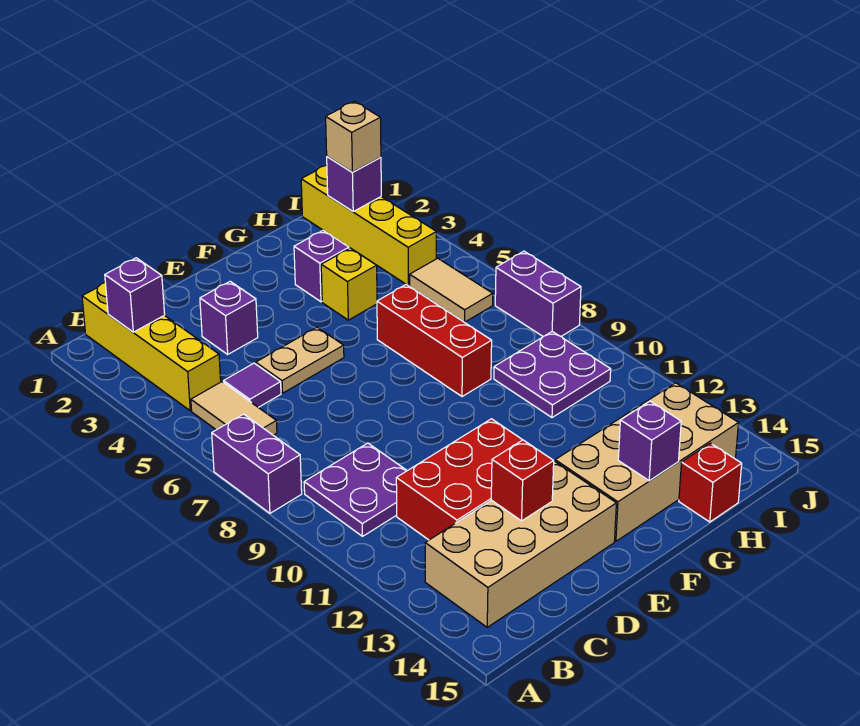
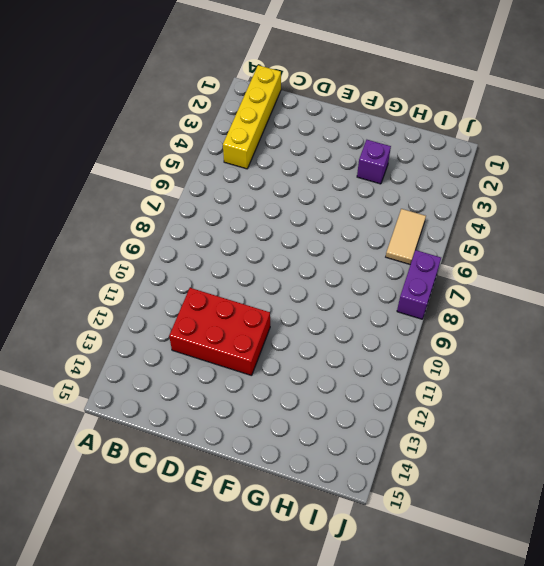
none -> purple brick A7:A8 level 1
none -> tan tile B5:B6 level 1
none -> purple plate B9:C10 level 1

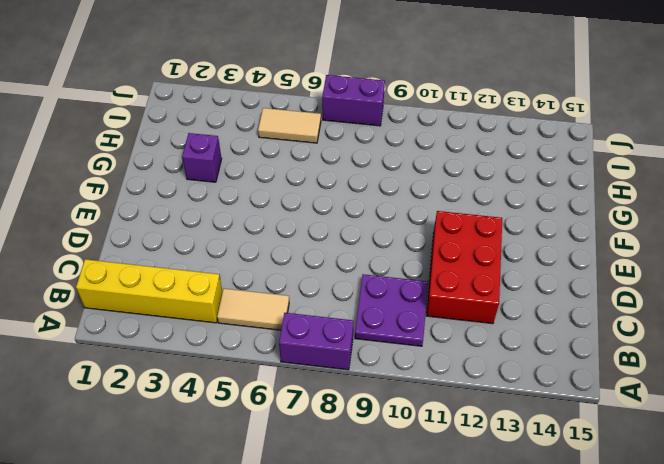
none -> tan brick B13:E14 level 1
none -> purple tile C5 level 1
none -> purple brick D3 level 1

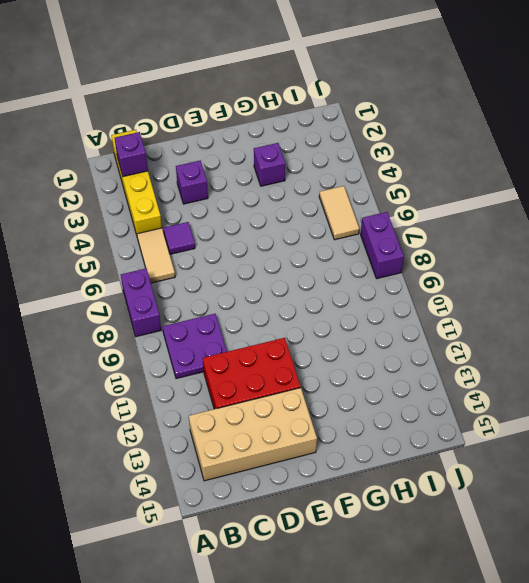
none -> tan plate D5:E5 level 1
none -> tan brick F13:I14 level 1
none -> yellow brick G4 level 1

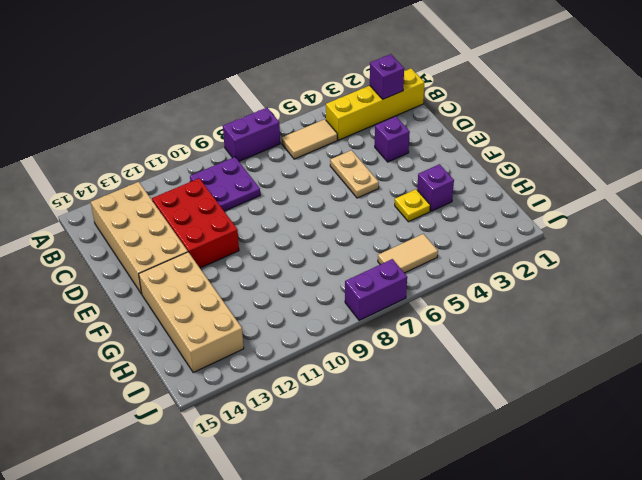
yellow plate G4 level 1 -> yellow brick G4 level 1
none -> purple tile C5 level 1
none -> red brick G6:G8 level 1
none -> purple plate H9:I10 level 1

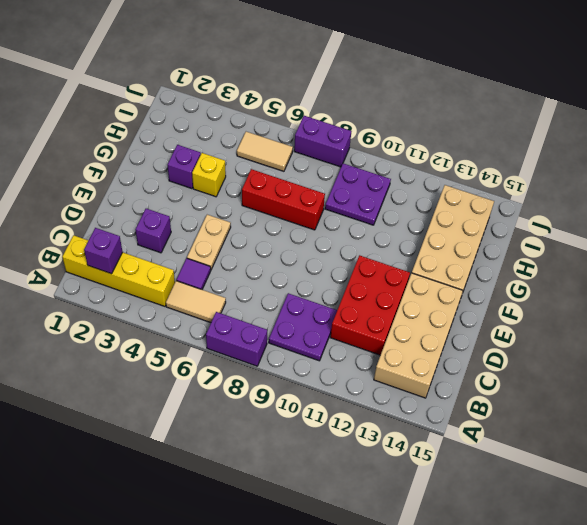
none -> red brick H15 level 1
none -> yellow brick I1:I4 level 1
none -> red brick D13 level 2

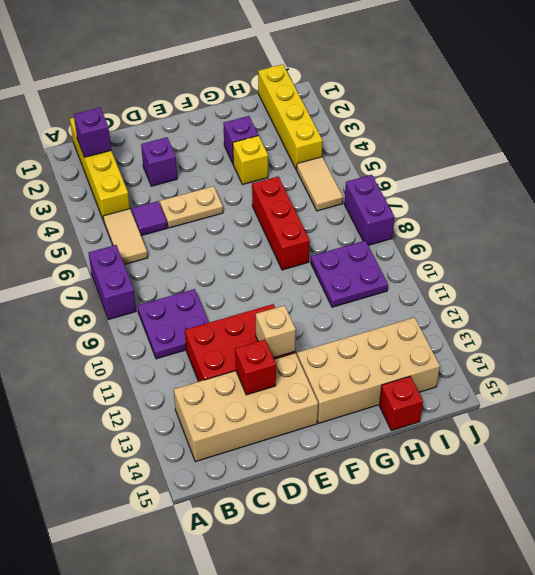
tan brick E12 level 2 -> tan brick I2 level 3
none -> purple brick G14 level 2
none -> purple brick I2 level 2

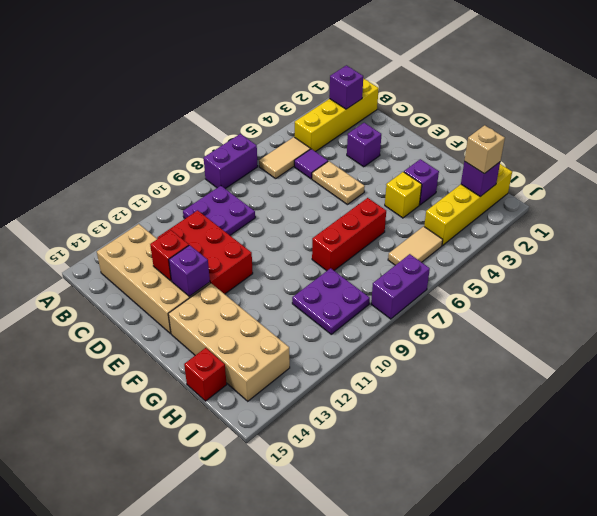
purple brick E13 level 2 -> purple brick G14 level 2

